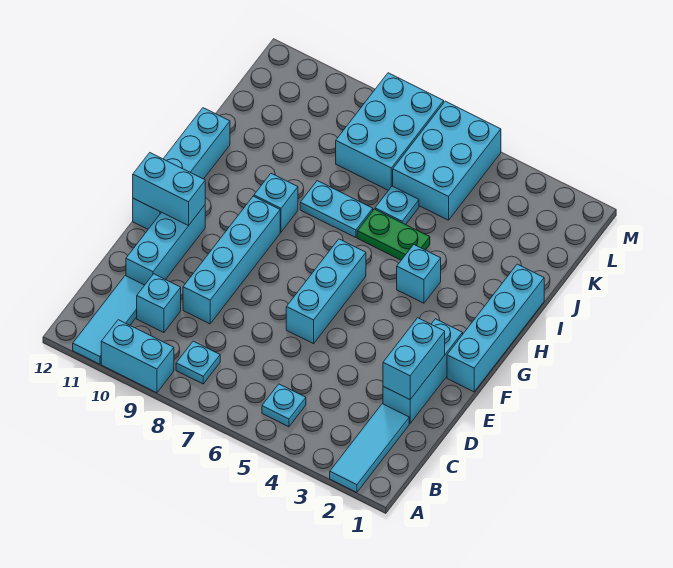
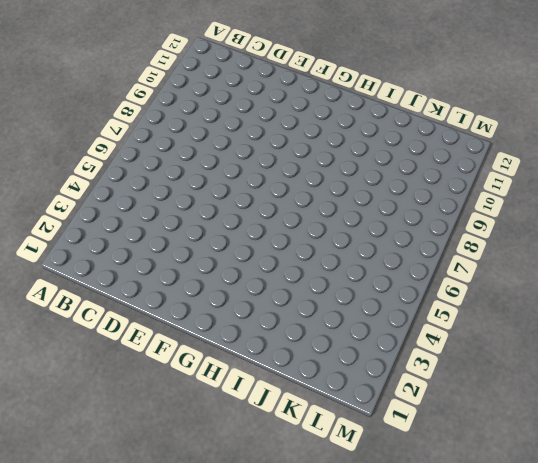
none -> cyan tile A2:C2 level 1
none -> cyan brick A9:A10 level 1
none -> cyan tile A11:C11 level 1

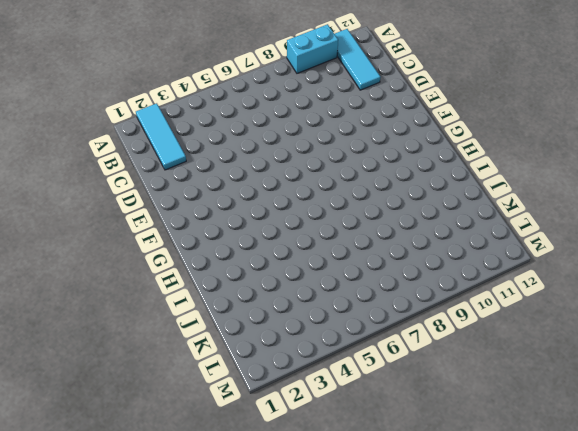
none -> cyan plate B5 level 1
none -> cyan plate B8 level 1
none -> cyan brick C10 level 1

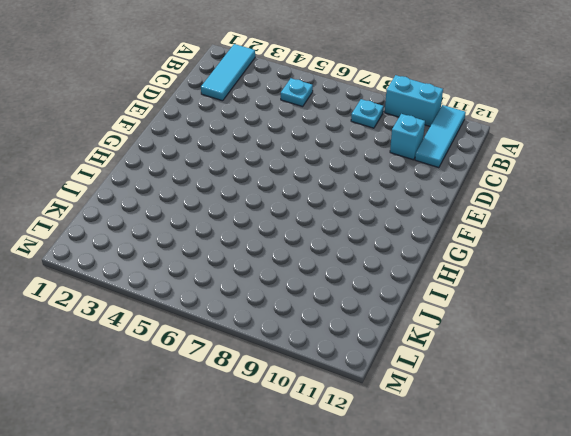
none -> cyan brick D2:F2 level 1
none -> cyan brick D9:G9 level 1
none -> cyan brick D11:F11 level 1

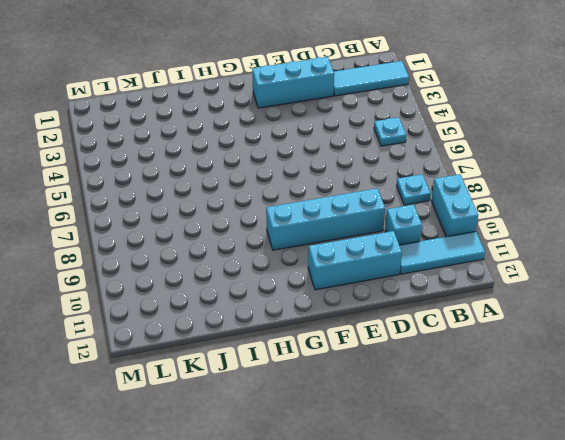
none -> cyan brick E6:G6 level 1
none -> cyan brick F1:I1 level 1
none -> cyan brick F12:I12 level 1

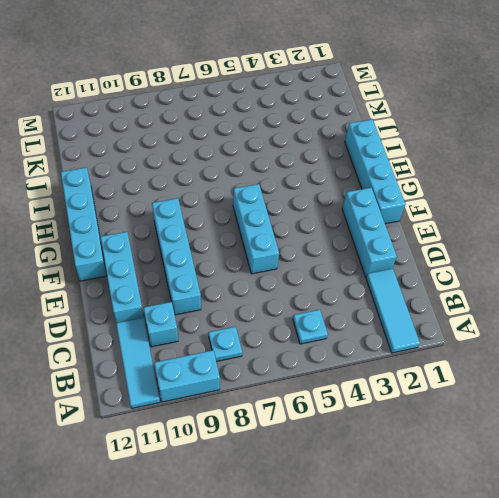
none -> cyan brick H4 level 1
none -> cyan brick H9 level 1
none -> green plate I5:I6 level 1

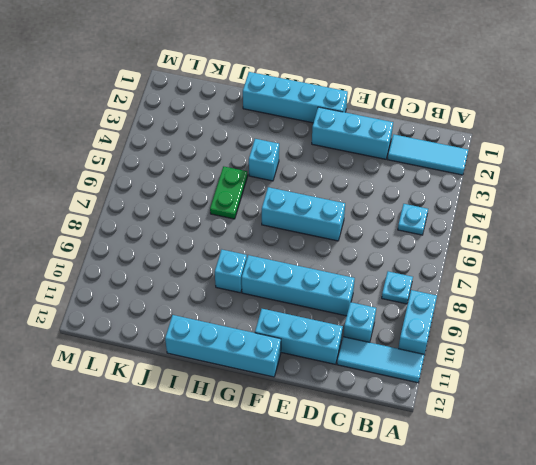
none -> cyan plate I7:I8 level 1
none -> cyan plate J6 level 1
none -> cyan brick K5:M6 level 1

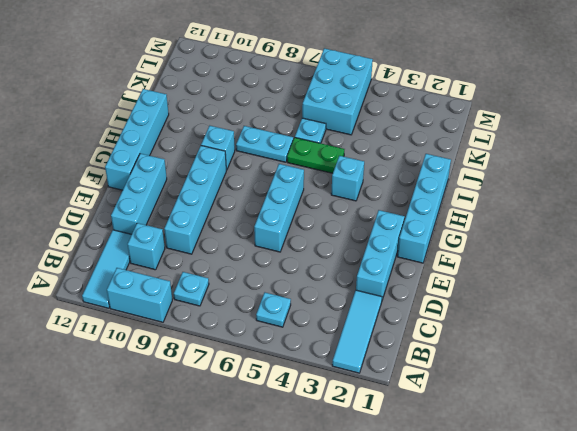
none -> cyan brick K7:M8 level 1
none -> cyan brick D2:E2 level 2
none -> cyan brick F11:F12 level 2

